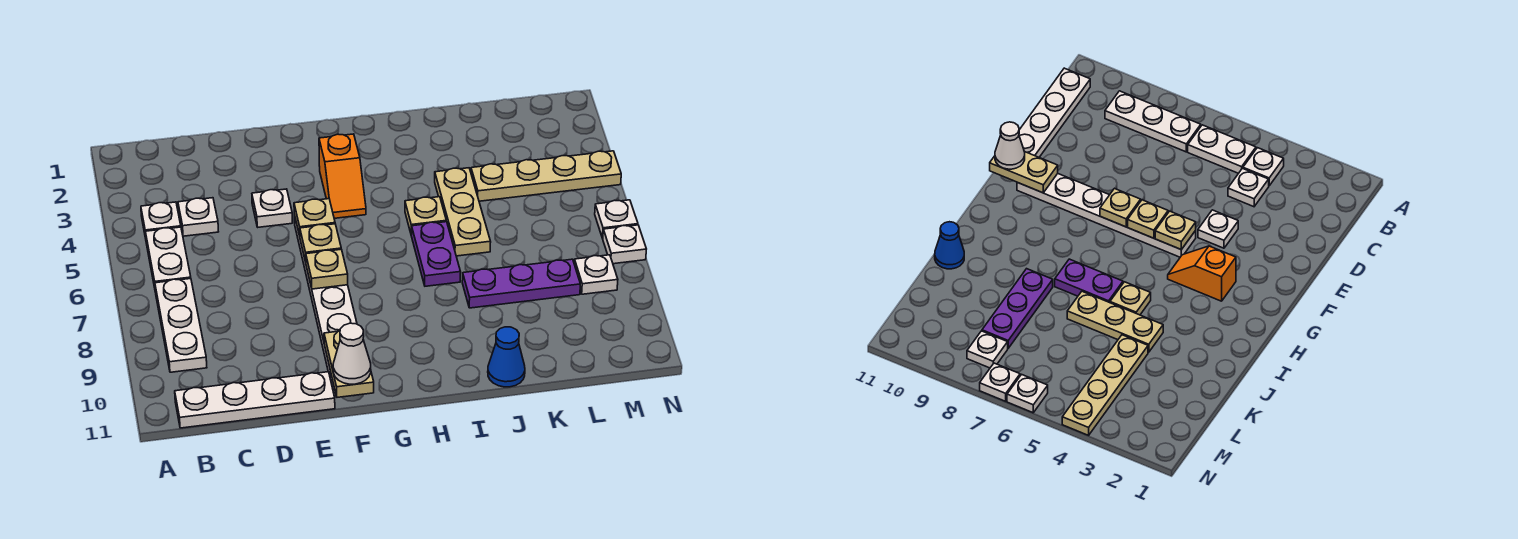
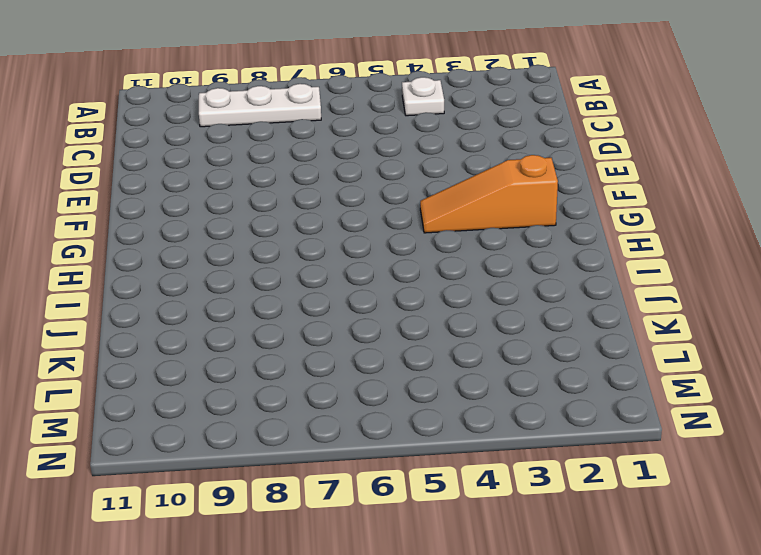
orange slope G2:G4 level 1 top 2 -> orange slope G3:G4 level 1 top 3
none -> white plate B5:B6 level 1
none -> white plate B11:E11 level 1
none -> white plate C4 level 1

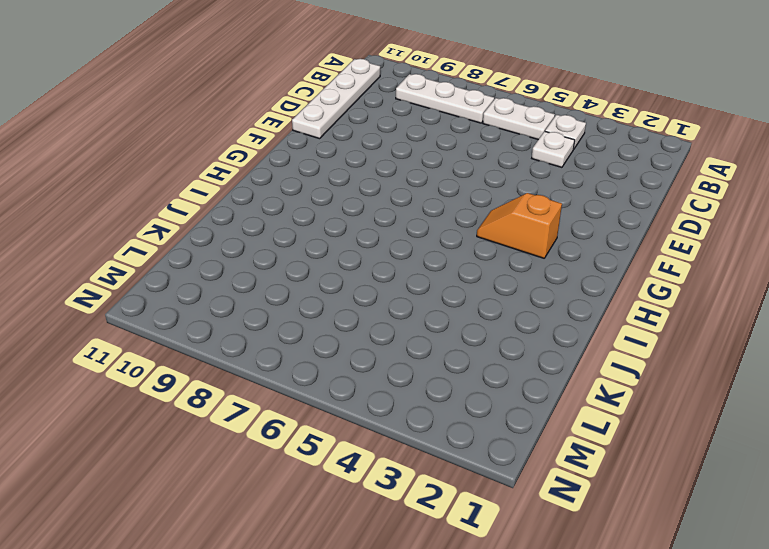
none -> white plate E4 level 1
none -> white plate F5:F10 level 1
none -> tan plate I5 level 1

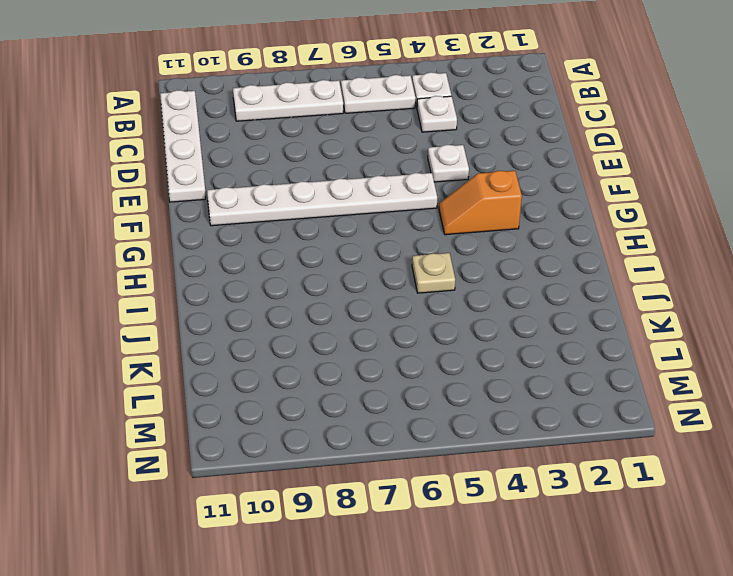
none -> purple plate I6:I7 level 1
none -> tan plate J4:J6 level 1
none -> purple plate J8:L8 level 1

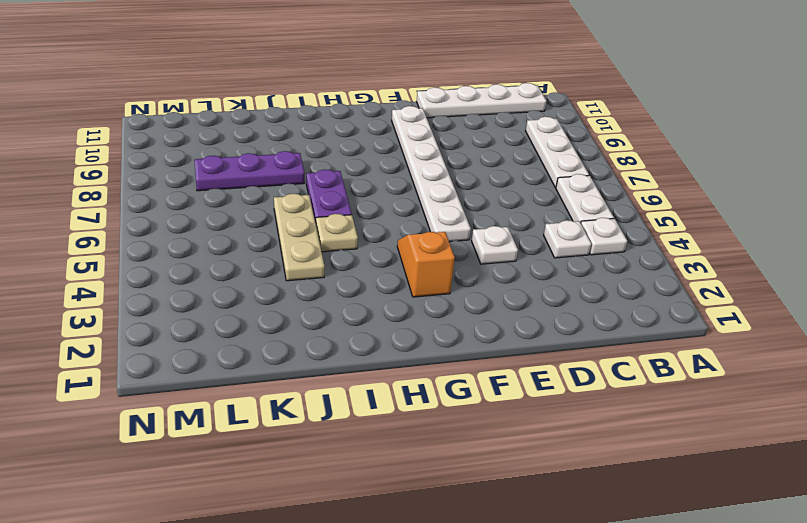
none -> blue cone J11 level 1
none -> tan plate K4:N4 level 1
none -> white plate M8 level 1

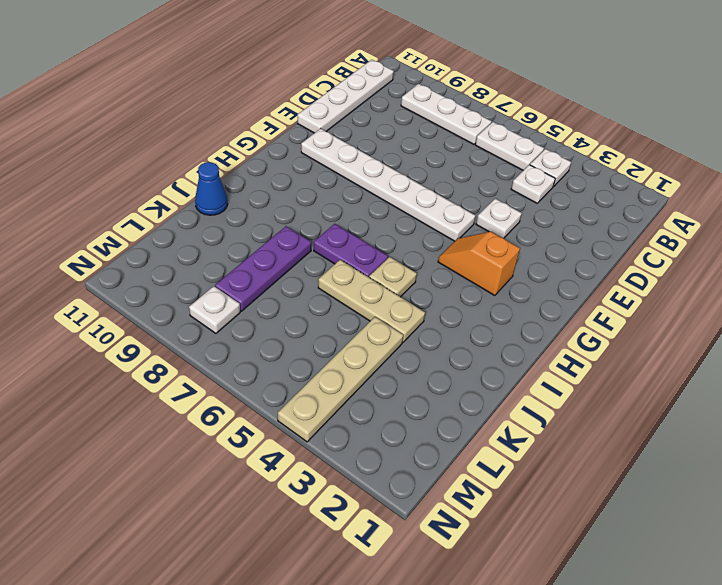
none -> white plate N6 level 1
none -> white plate N7 level 1
none -> tan plate F5 level 2

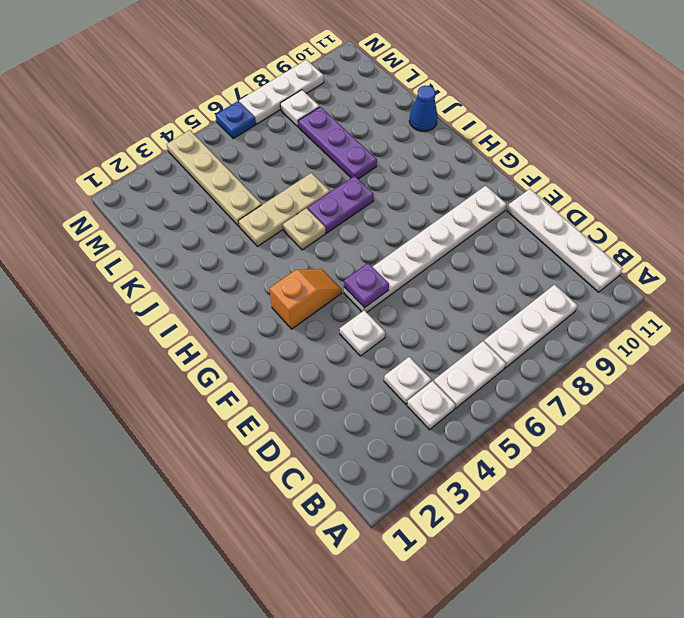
purple plate F5 level 2 -> tan plate F5 level 2
blue plate N6 level 1 -> white plate N6 level 1
white plate N7:N9 level 1 -> white plate N7 level 1
none -> tan plate F6 level 2
none -> tan plate F7 level 2
none -> tan plate F10:F11 level 2

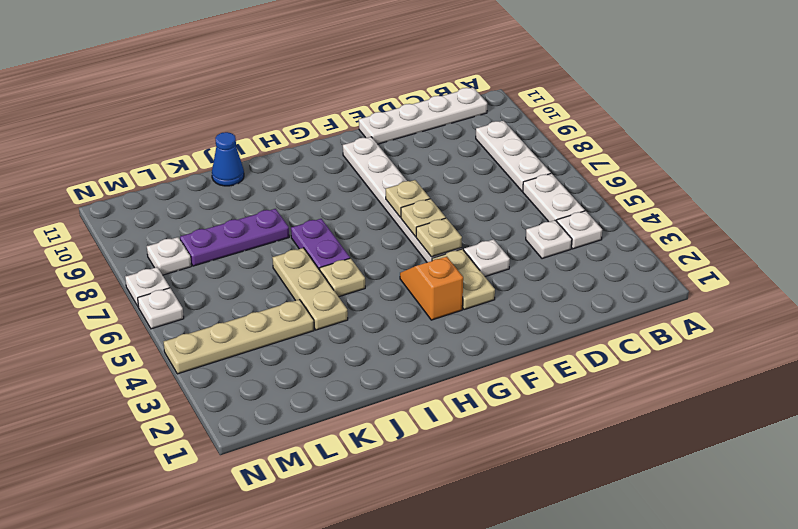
tan plate F3:F4 level 1 -> tan plate F10:F11 level 2
none -> white cone F11 level 3

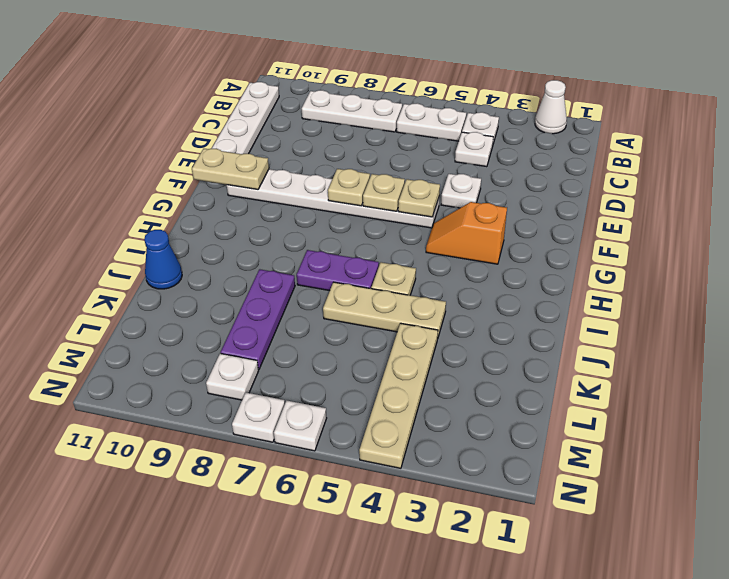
white cone A2 level 1 -> white cone F11 level 3

